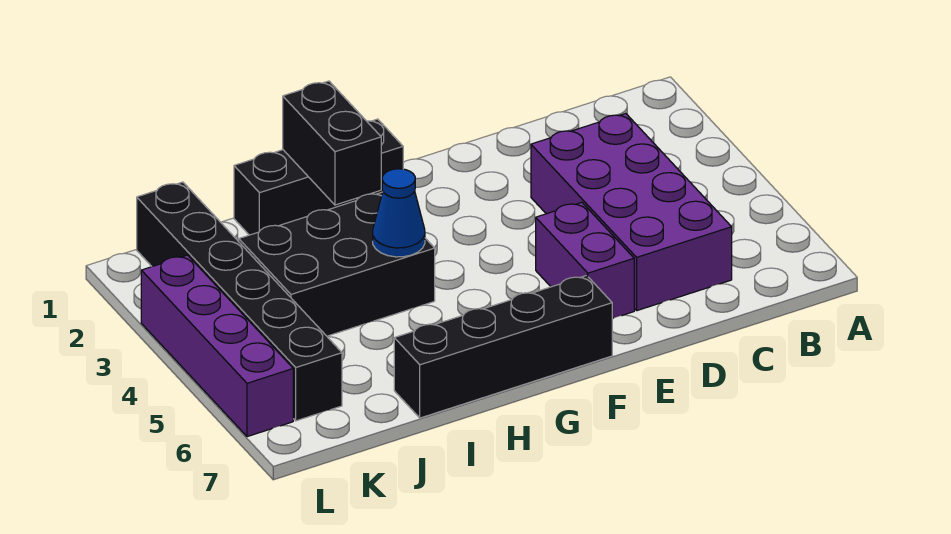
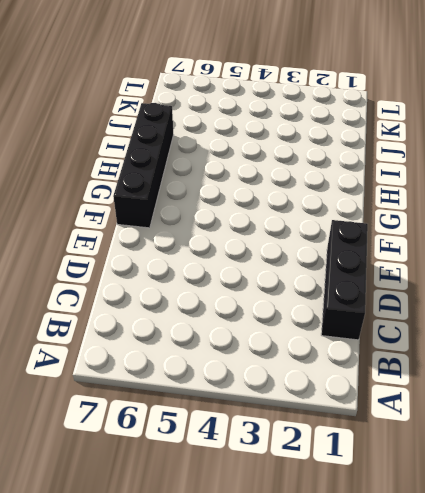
black brick C1:E1 level 1 -> black brick G1:I1 level 1
none -> purple brick C3:D6 level 1
none -> purple brick E5:E6 level 1

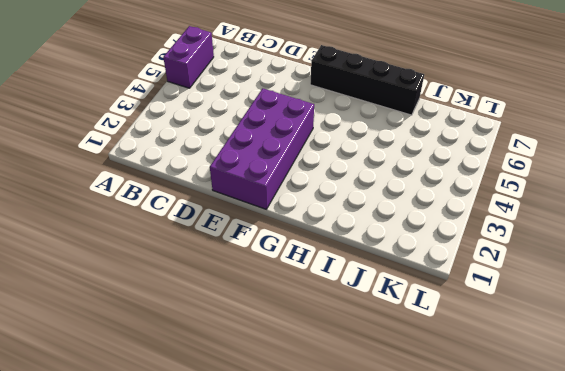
purple brick A5:A6 level 1 -> purple brick E5:E6 level 1
purple brick E1:F4 level 1 -> purple brick C3:D6 level 1
none -> black brick G1:I1 level 1
none -> black brick H3:J4 level 1

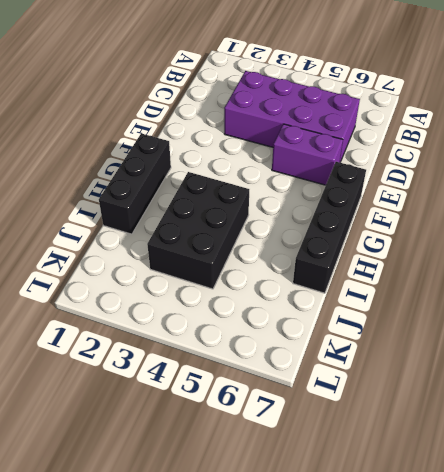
none -> black brick K1:K6 level 1
none -> purple brick L3:L6 level 1

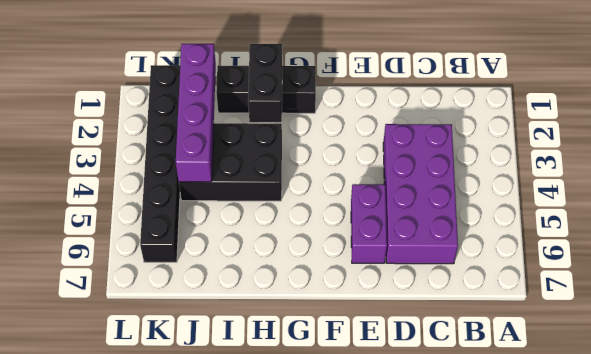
purple brick J1:J4 level 2 -> purple brick L3:L6 level 1
none -> black brick F7:I7 level 1
none -> blue cone H4 level 2

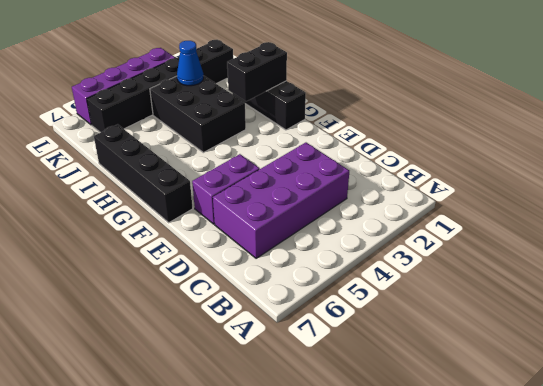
blue cone J3 level 2 -> blue cone H4 level 2

